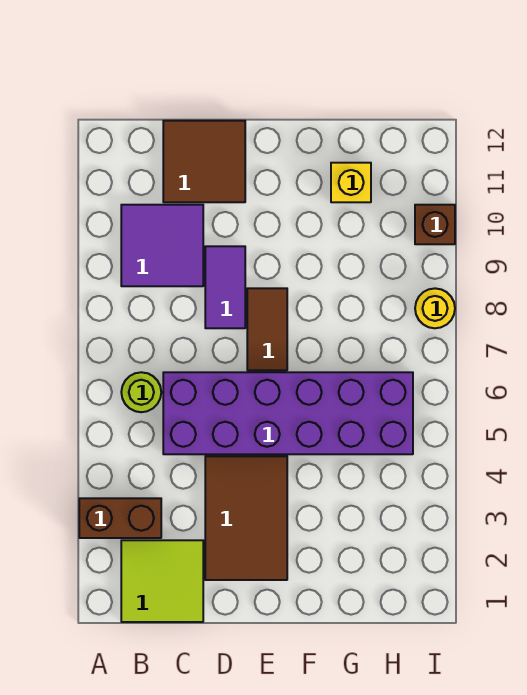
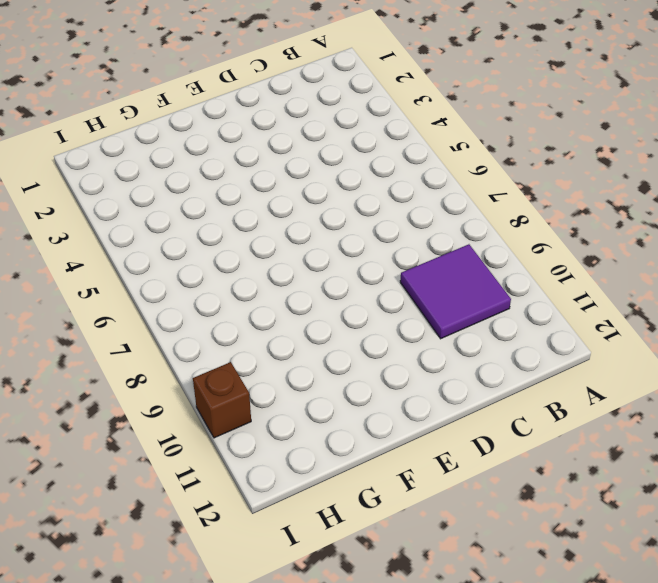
none -> brown brick A3:B3 level 1
none -> lime tile B1:C2 level 1
none -> lime round brick B6 level 1

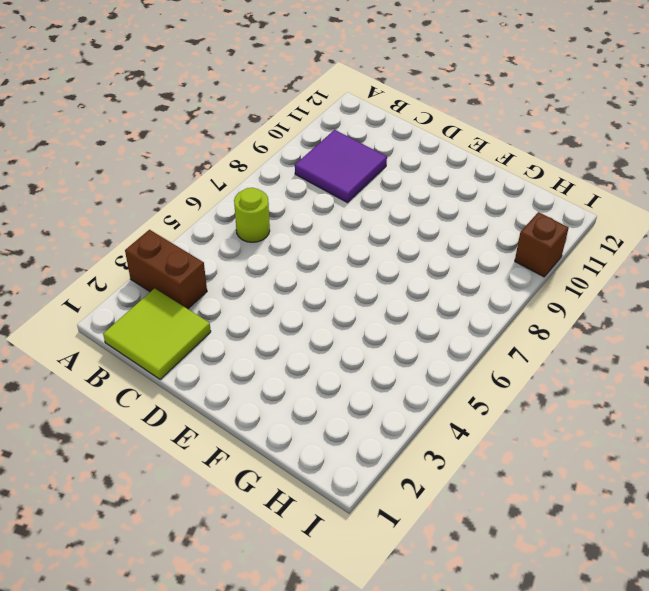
none -> purple brick C5:H6 level 1
none -> brown tile C11:D12 level 1
none -> brown tile D2:E4 level 1

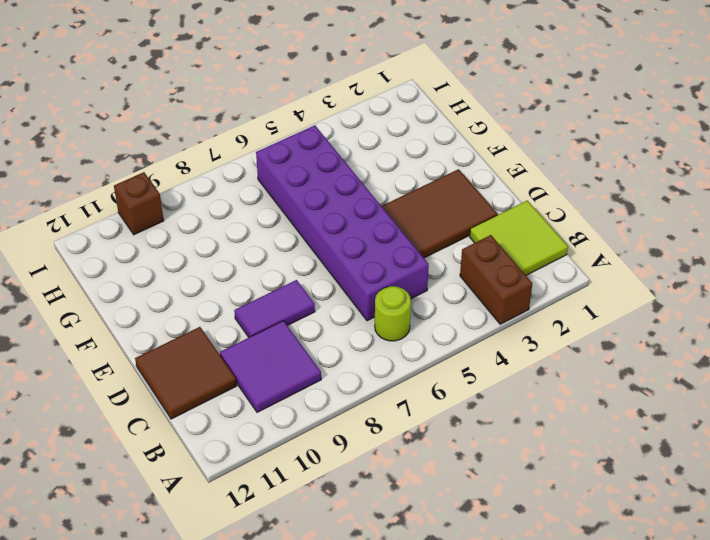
none -> brown tile E7:E8 level 1
none -> yellow brick G11 level 1
none -> yellow round brick I8 level 1

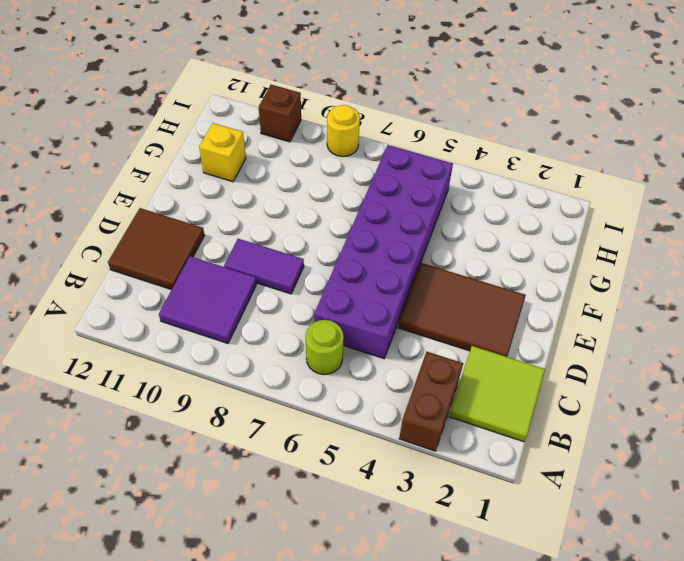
none -> brown tile E7:E8 level 1

